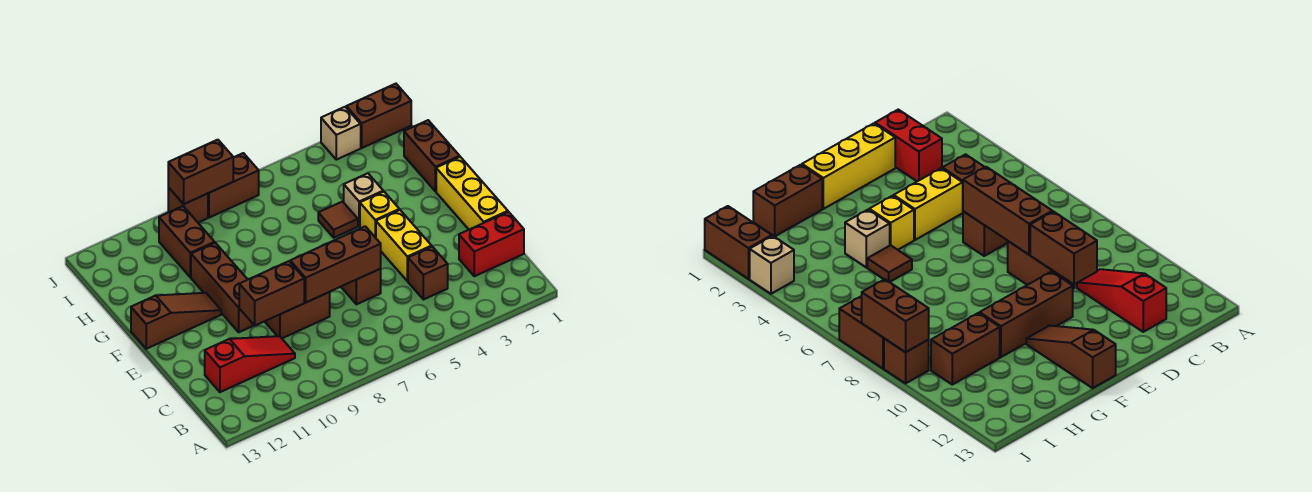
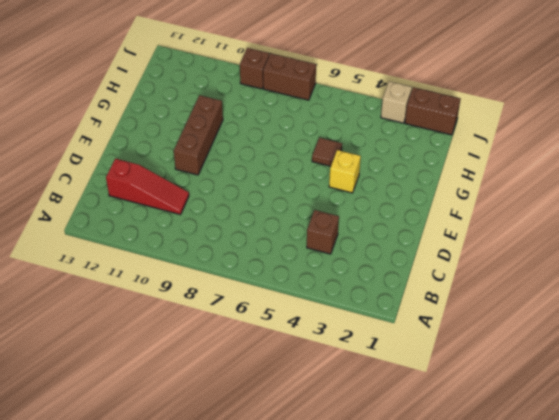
none -> red brick C1:C2 level 1
none -> yellow brick D1:F1 level 1
none -> yellow brick D4:E4 level 1

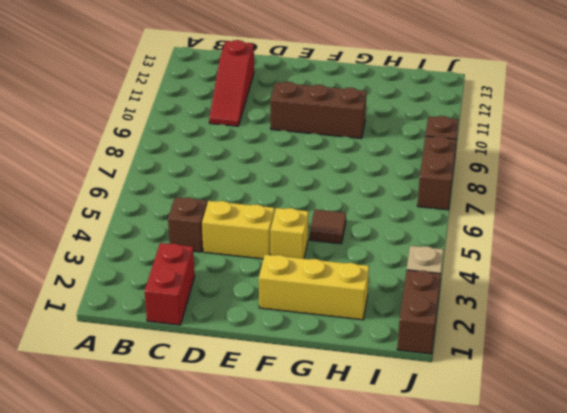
yellow brick F2:H2 level 1 -> yellow brick D1:F1 level 1
none -> brown brick D6 level 1
none -> brown brick D8:D9 level 1
none -> brown slope F11:F13 level 1 top 13

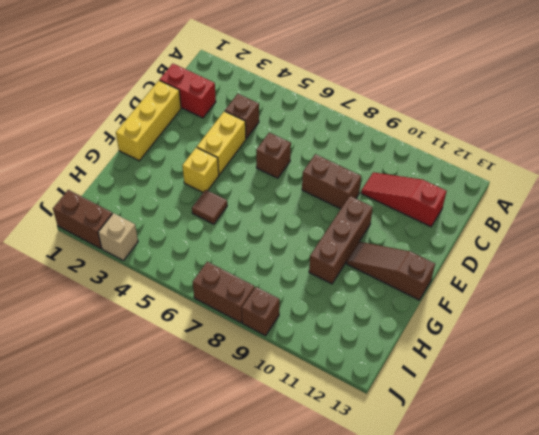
none -> brown brick G1:H1 level 1
none -> tan brick G4 level 1
none -> brown brick H10:I10 level 1

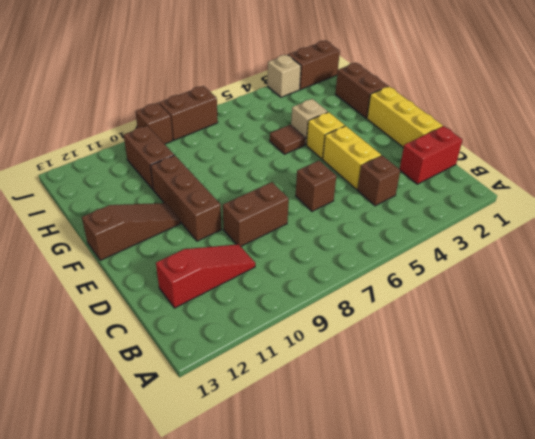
none -> brown brick D6:D8 level 2
none -> brown brick D9:D10 level 2
none -> brown brick J8:J9 level 2

